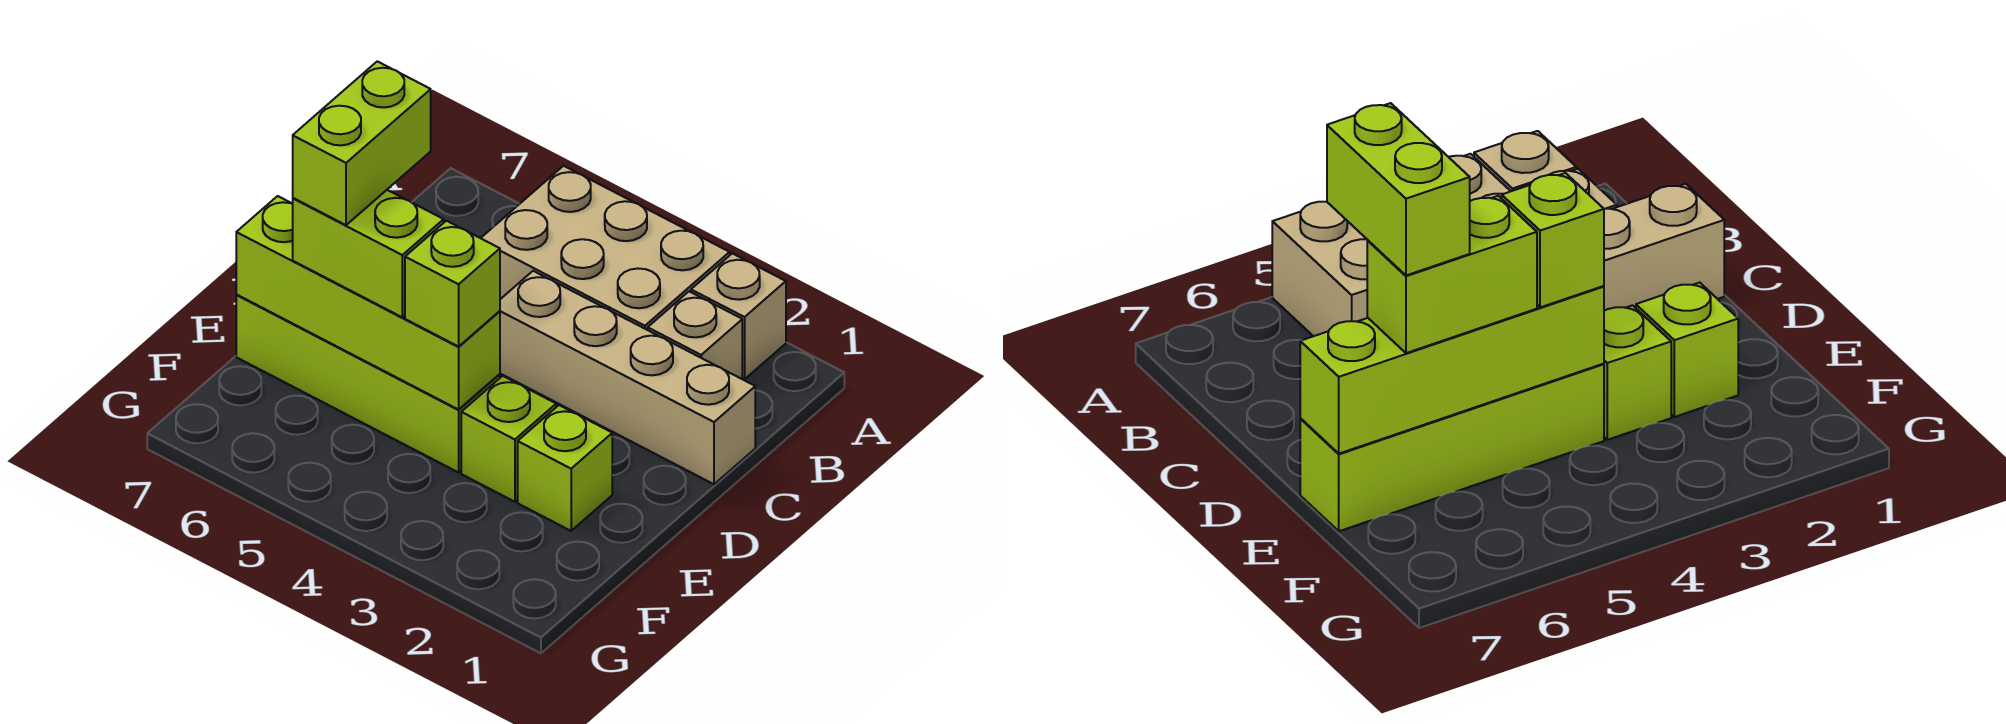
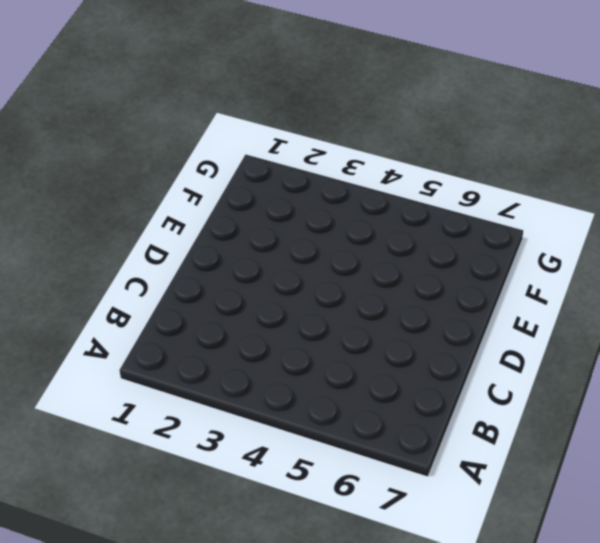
none -> tan brick A2 level 1
none -> tan brick A3:B5 level 1

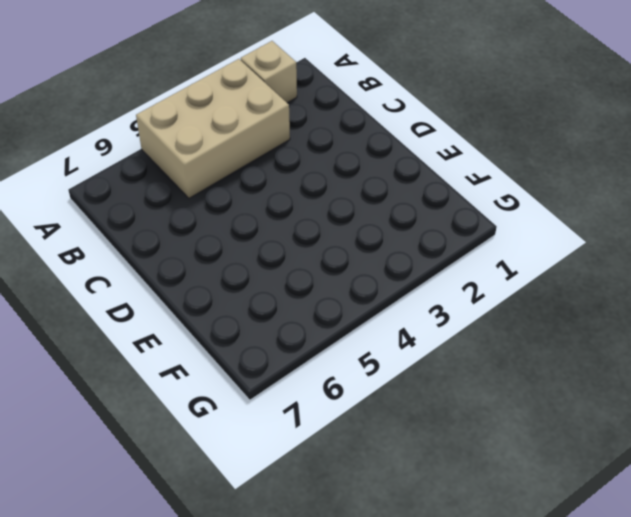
none -> tan brick B2 level 1
none -> tan brick C1:C4 level 1

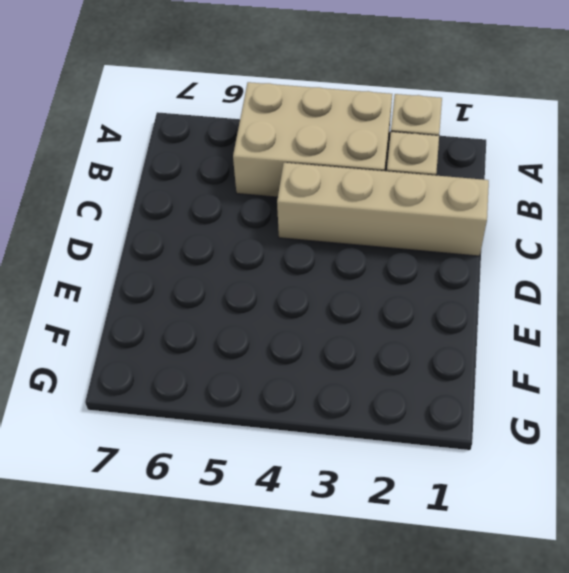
none -> lime brick E2 level 1
none -> lime brick E3 level 1

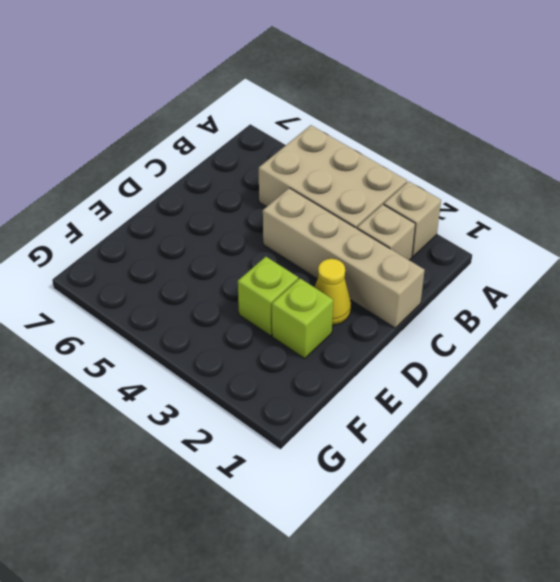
yellow cone D2 level 1 -> none
none -> lime brick E4:E7 level 1
none -> lime brick E4:E7 level 2

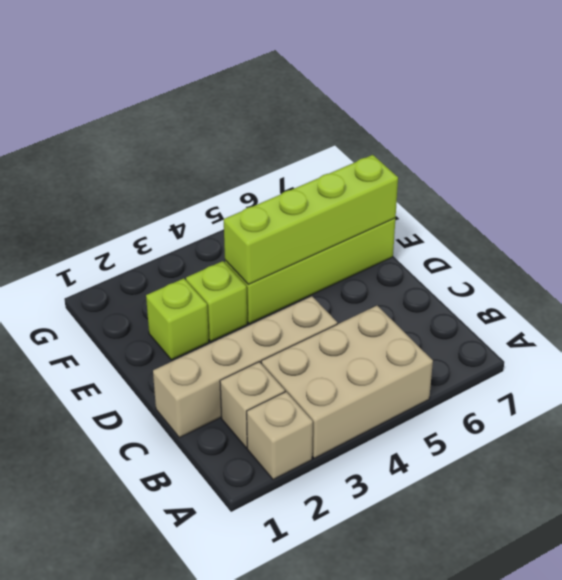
none -> lime brick E4 level 3
none -> lime brick E5:E6 level 3

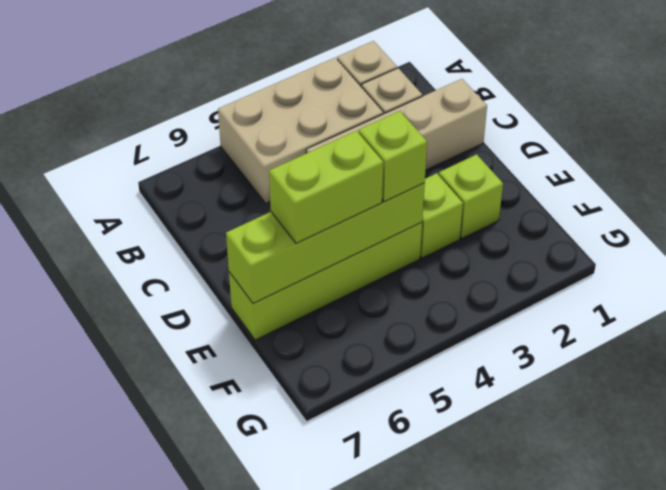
none -> lime brick D6:E6 level 4

